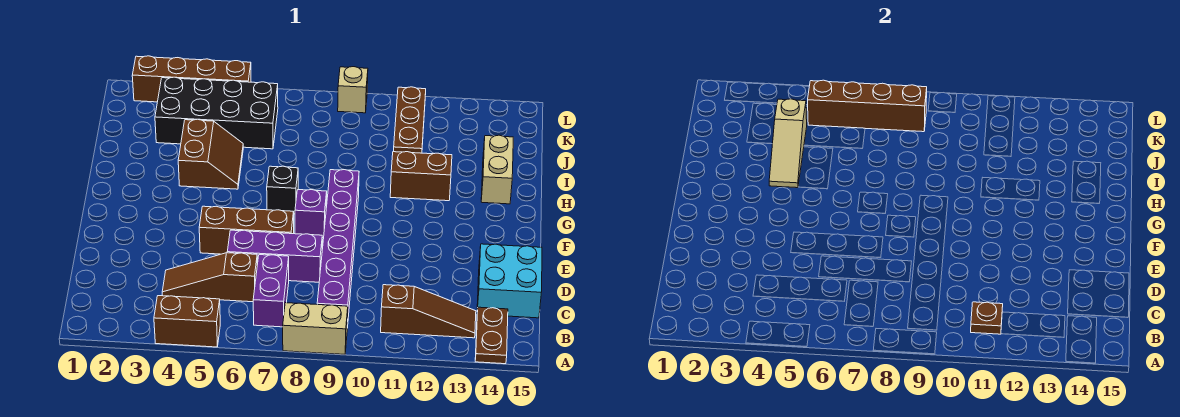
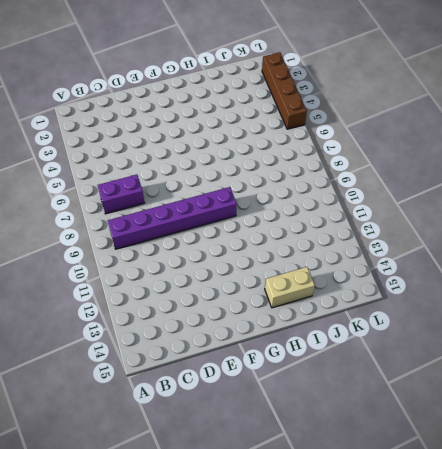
none -> brown brick A4:A5 level 1
none -> tan brick A8:A9 level 1
none -> brown plate A14:B14 level 1

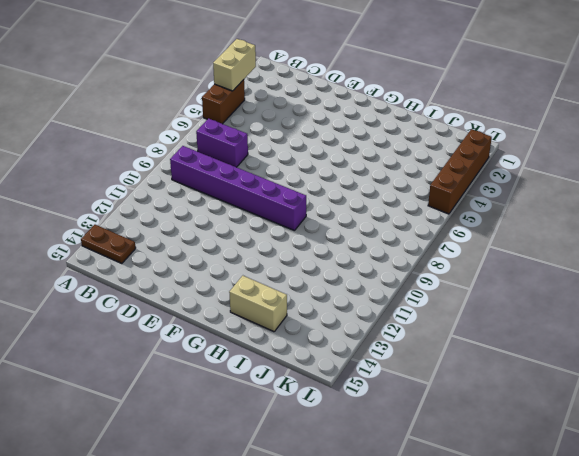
tan brick A3:A4 level 2 -> tan brick A8:A9 level 1
none -> brown slope B11:B13 level 1 top 11
none -> brown slope C4:C6 level 1 top 6
none -> cyan brick C14:D15 level 1

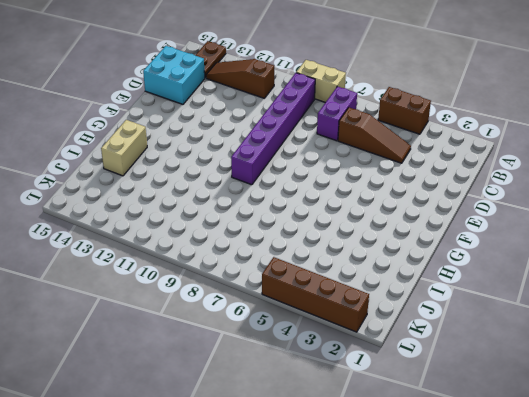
none -> purple brick D6:D8 level 1
none -> brown brick E5:E7 level 1
none -> purple brick F8 level 1

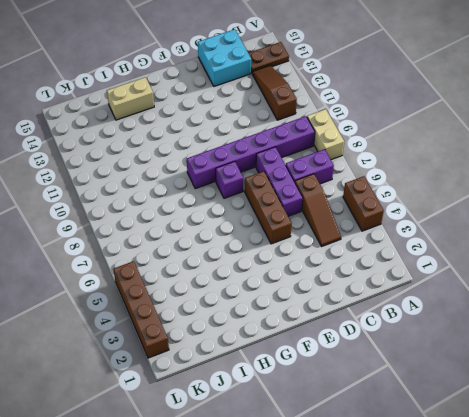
none -> black brick G7 level 1
none -> brown slope H4:I5 level 1 top 4
none -> brown brick H11:H12 level 1

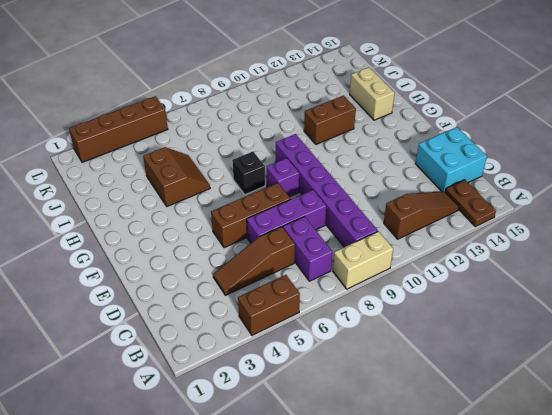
none -> black brick J3:K6 level 1
none -> brown plate J11:L11 level 1
none -> tan brick L9 level 1

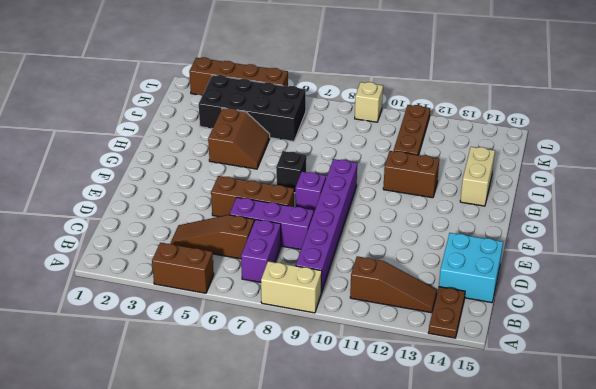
none -> brown plate B11 level 2
none -> tan slope H4:J4 level 2 top J
none -> brown brick K5:K8 level 2

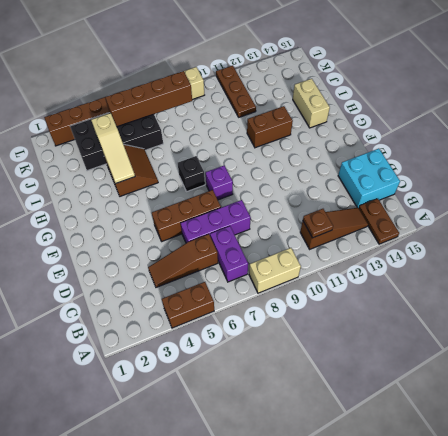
none -> purple brick B9:G9 level 1

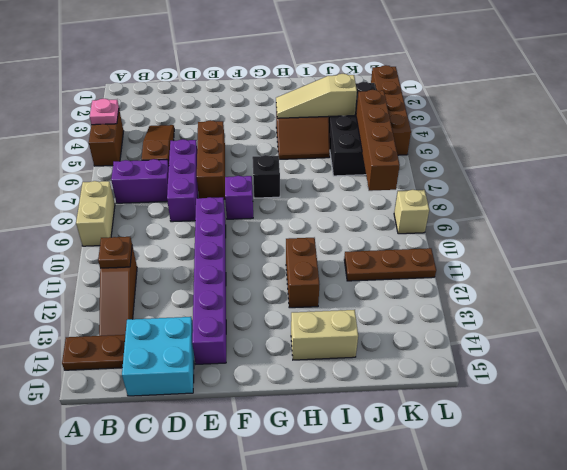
pink plate A4 level 2 -> none
purple brick E9:E14 level 1 -> purple brick B9:G9 level 1

